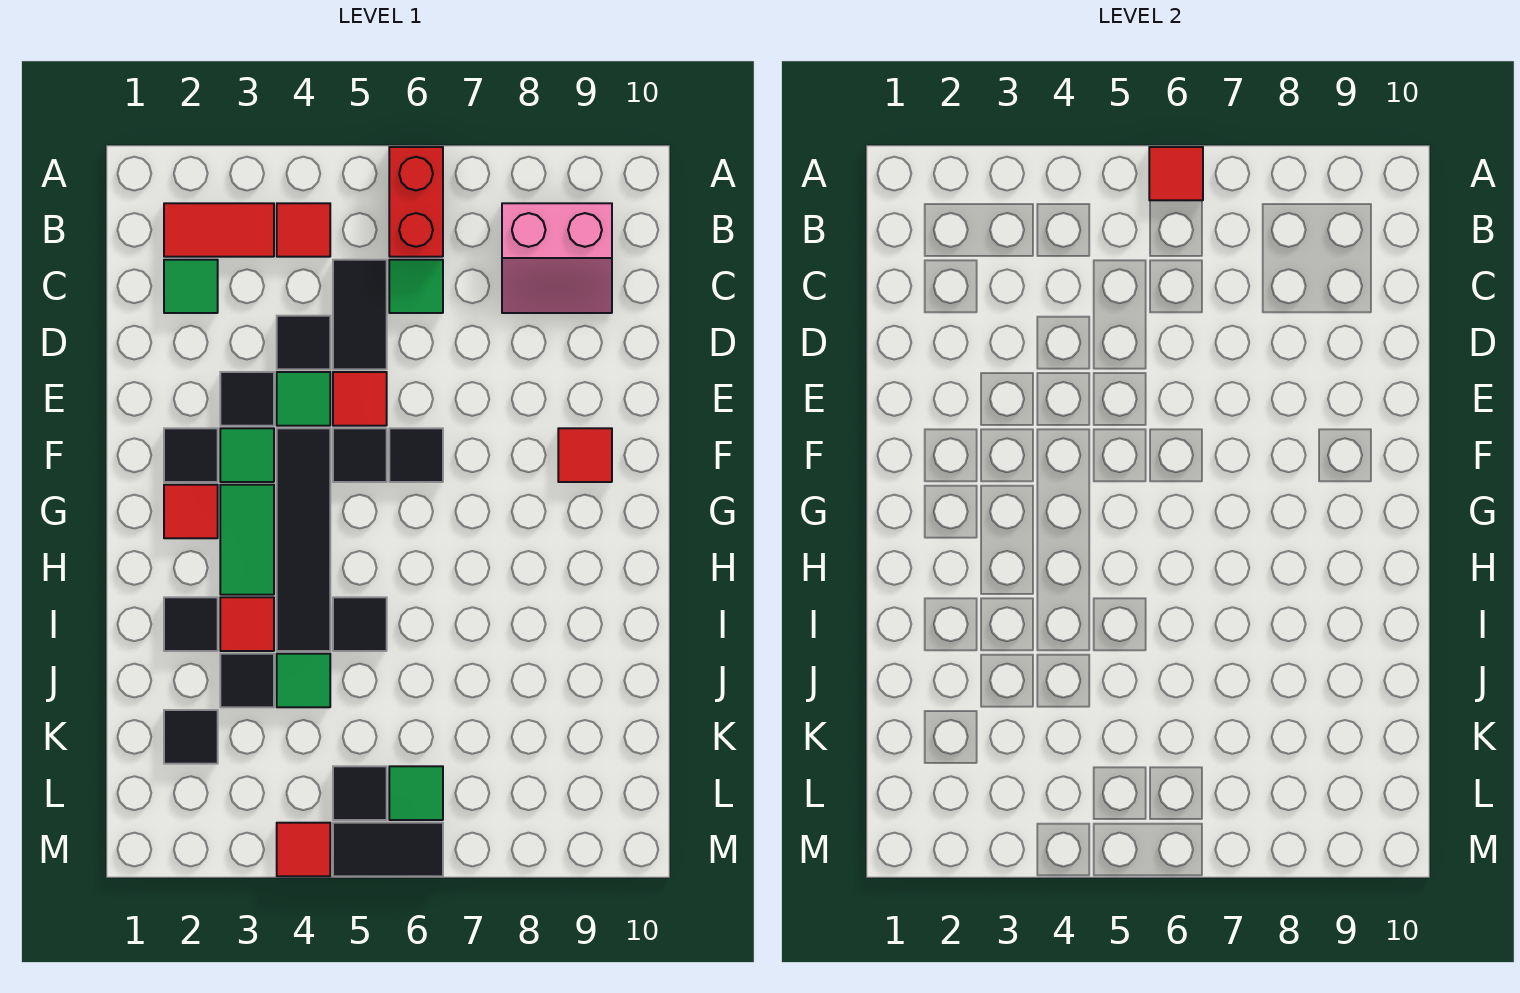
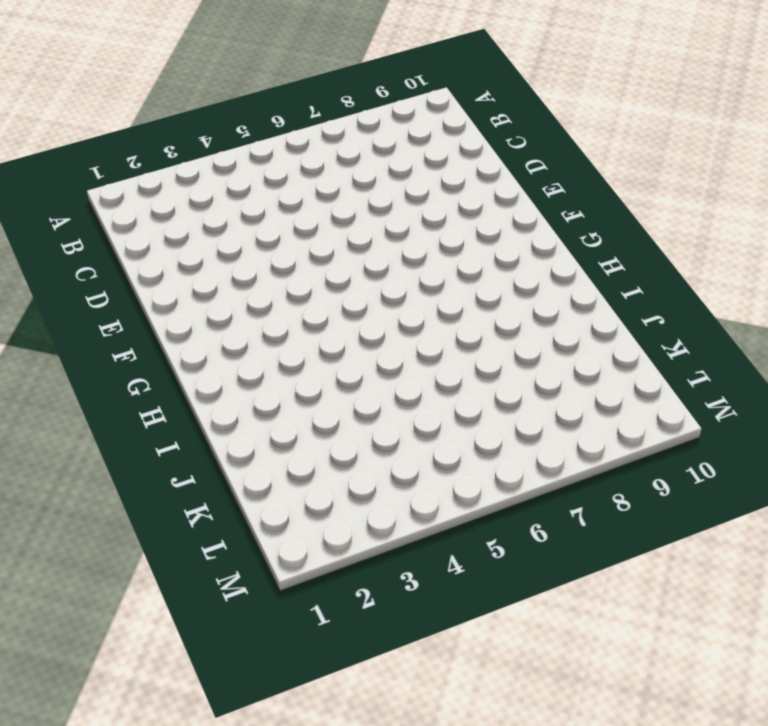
none -> red brick A6:B6 level 1
none -> red tile B2:B3 level 1
none -> red tile B4 level 1
none -> pink slope B8:C9 level 1 top B

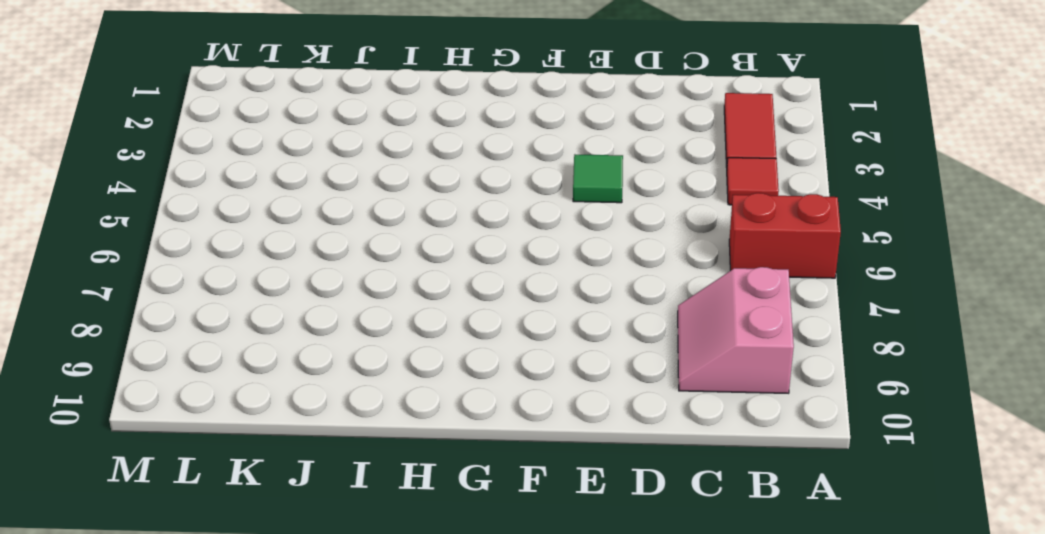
none -> green tile C2 level 1
none -> black tile C5:D5 level 1
none -> green tile C6 level 1
none -> black tile D4 level 1

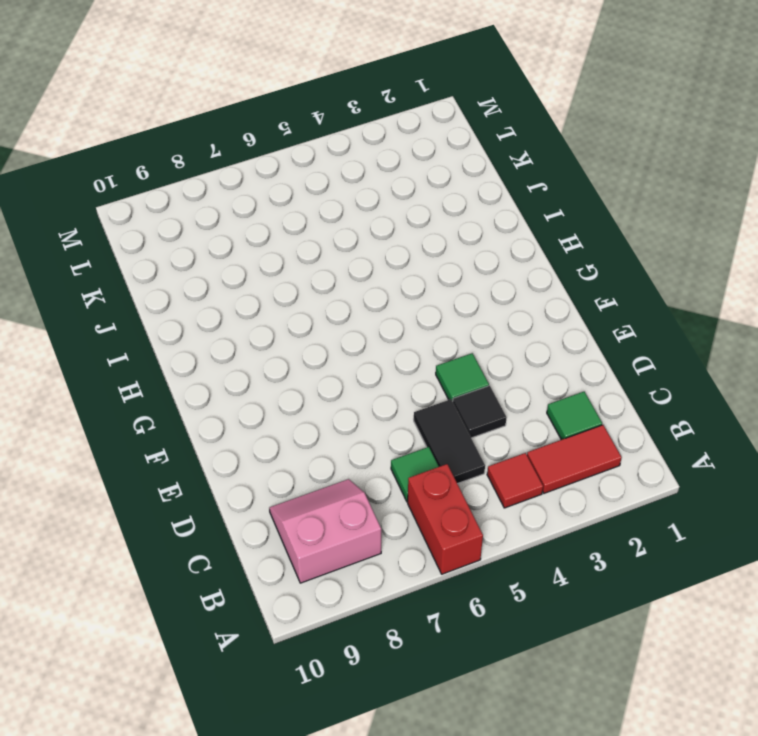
none -> black tile E3 level 1
none -> red tile E5 level 1
none -> black tile F2 level 1
none -> green tile F3 level 1

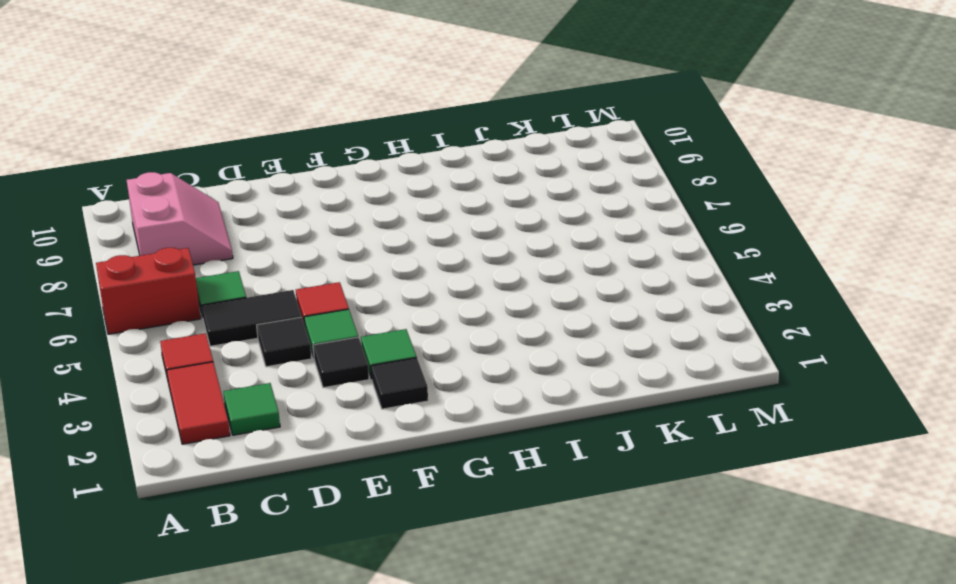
none -> black tile F4:I4 level 1
none -> black tile F5 level 1
none -> black tile F6 level 1
none -> red tile F9 level 1

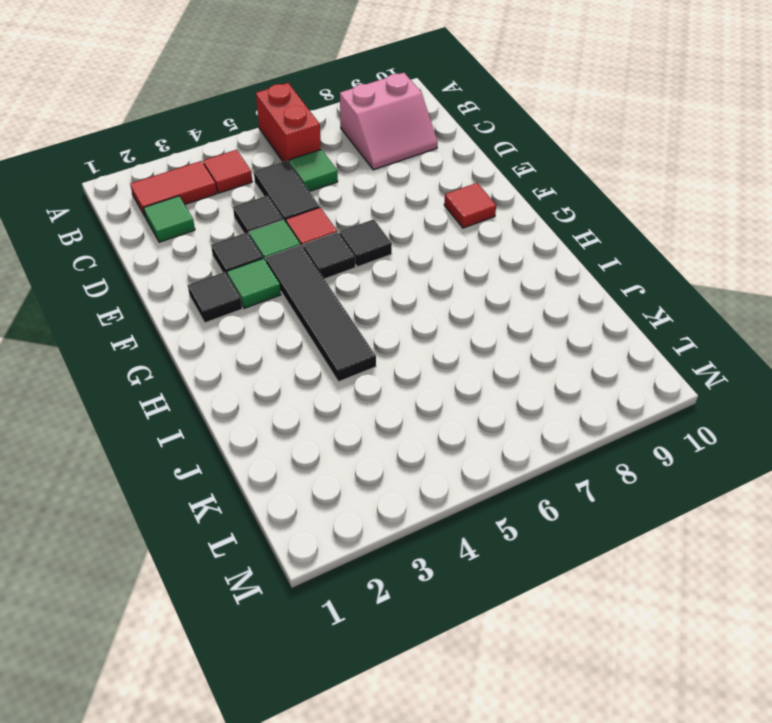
none -> red tile G2 level 1
none -> green tile G3:H3 level 1
none -> black tile I2 level 1
none -> red tile I3 level 1

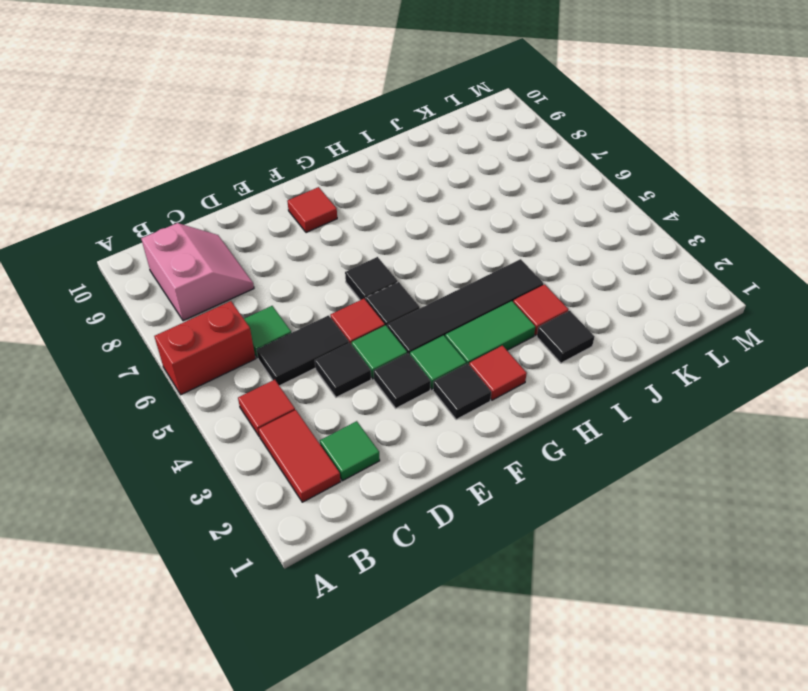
none -> black tile I5 level 1
none -> black tile J3 level 1
none -> green tile J4 level 1
none -> black tile K2 level 1

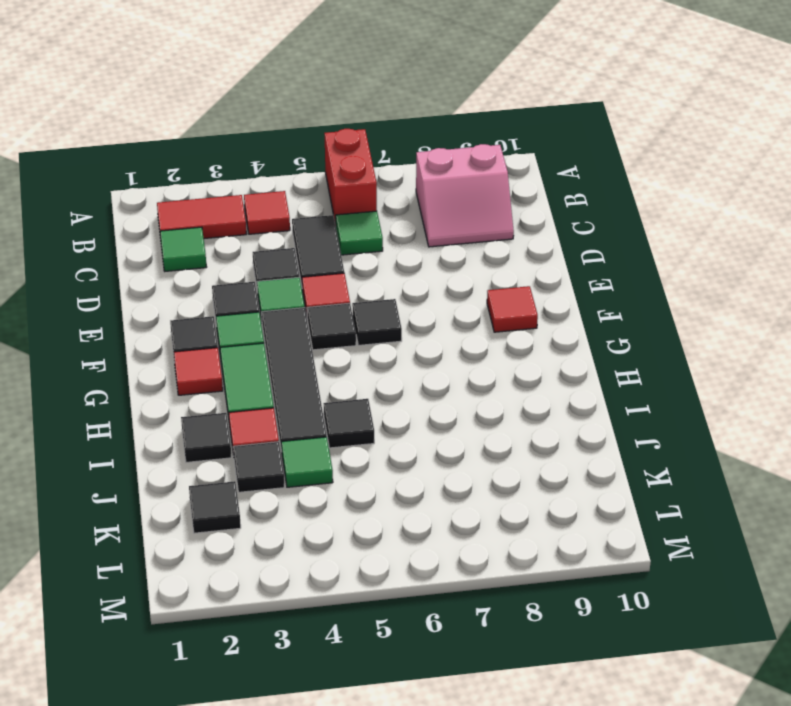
none -> black tile L5 level 1
none -> green tile L6 level 1
none -> red tile M4 level 1
none -> black tile M5:M6 level 1

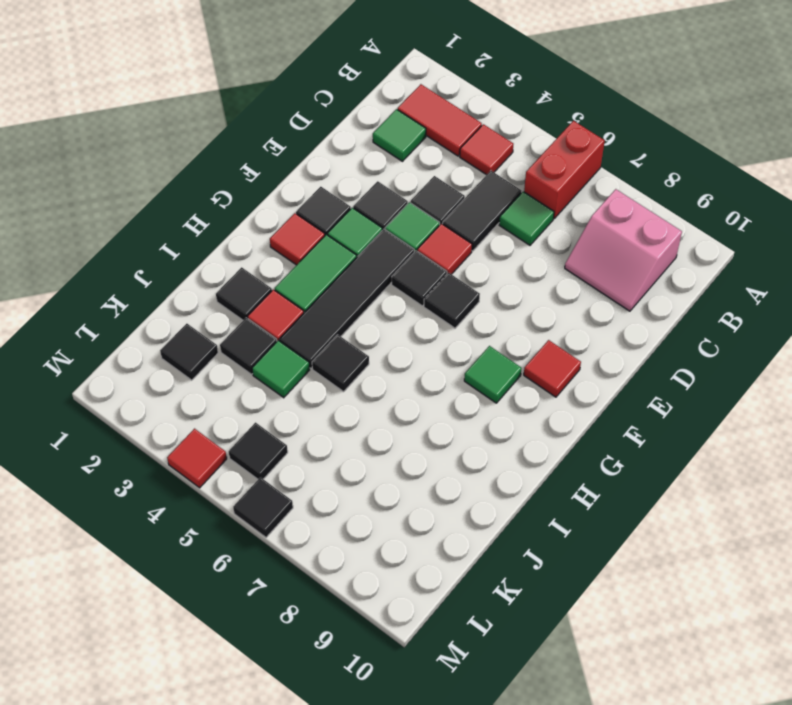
green tile G8 level 1 -> green tile L6 level 1
black tile M6 level 1 -> black tile M5:M6 level 1
none -> red tile A6 level 2

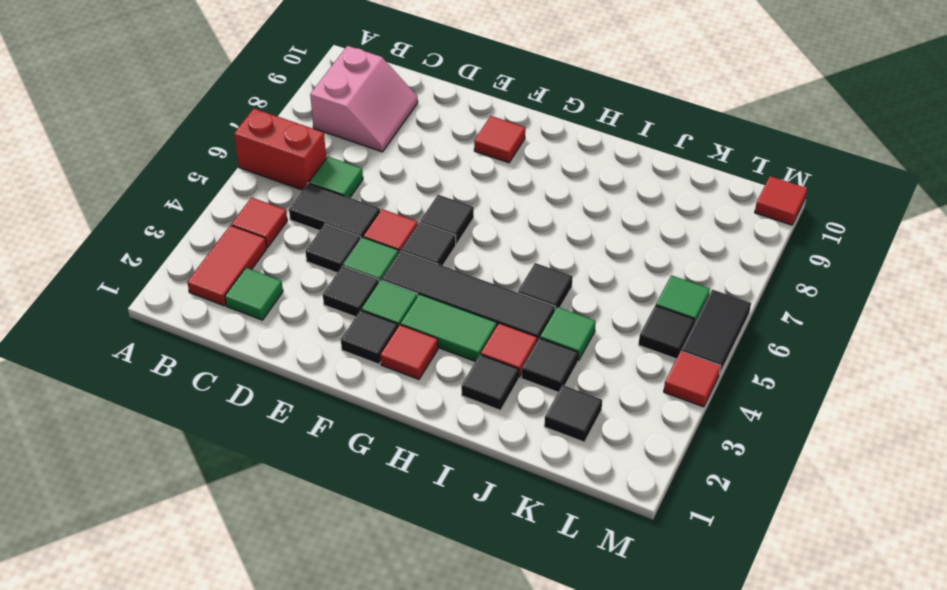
red tile M10 level 1 -> red tile A6 level 2

